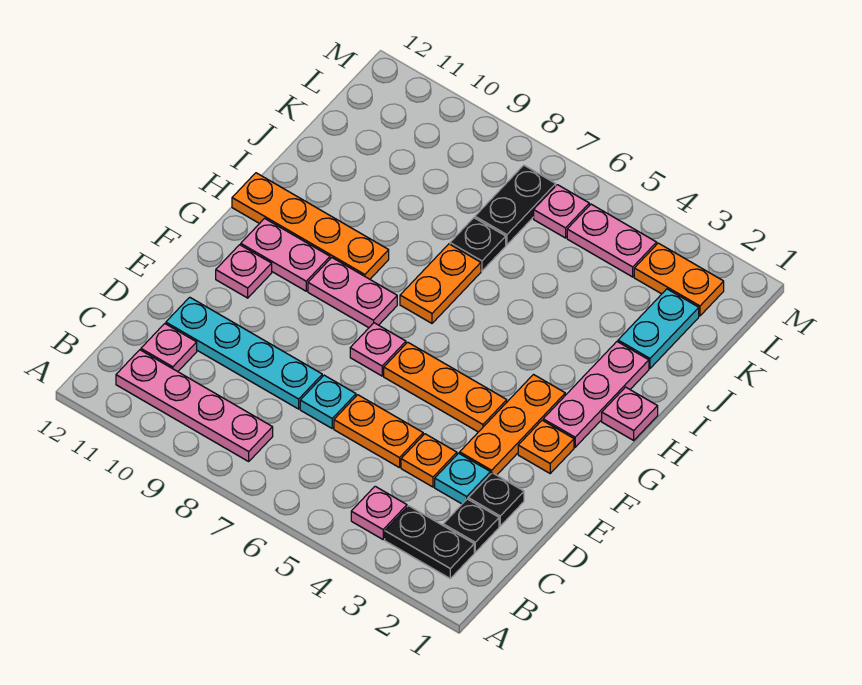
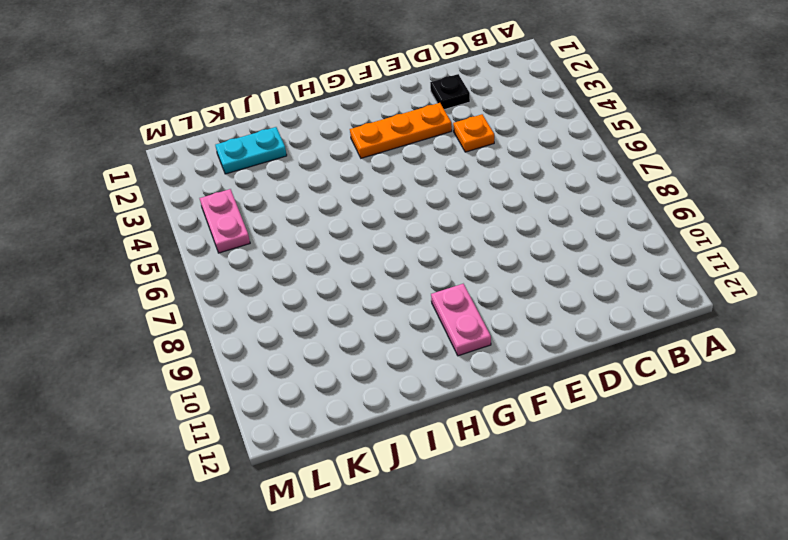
none -> black plate B2:B3 level 1
none -> pink plate B4 level 1
none -> pink plate B8:B11 level 1

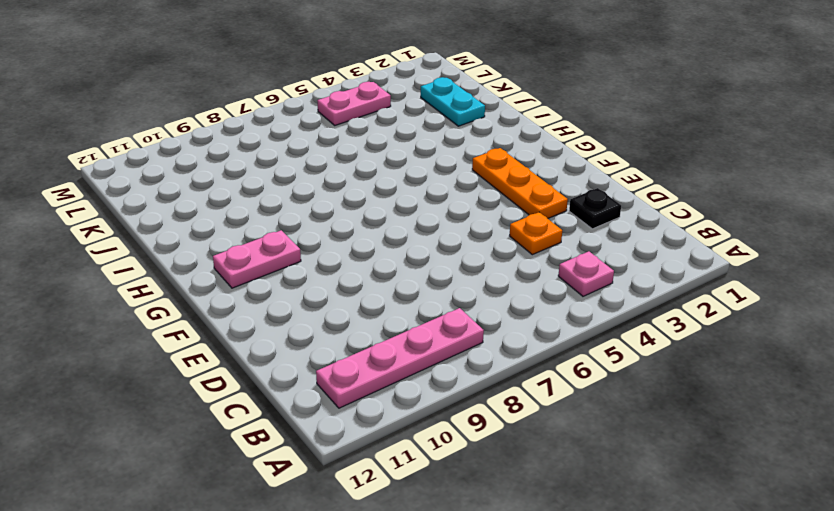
none -> black plate B2:B3 level 1
none -> black plate C2 level 1
none -> pink plate C11 level 1

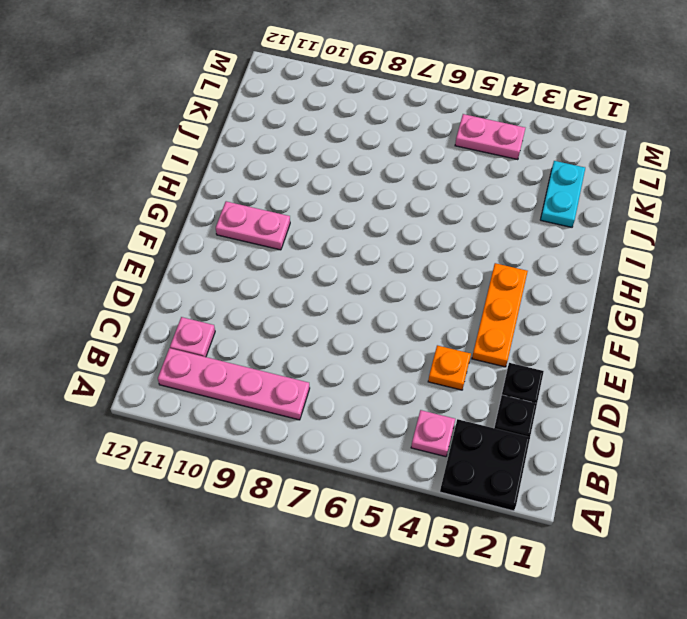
black plate A2:B3 level 1 -> black plate B2:B3 level 1
none -> cyan plate D3 level 1
none -> orange plate D5:D6 level 1
none -> cyan plate D7 level 1

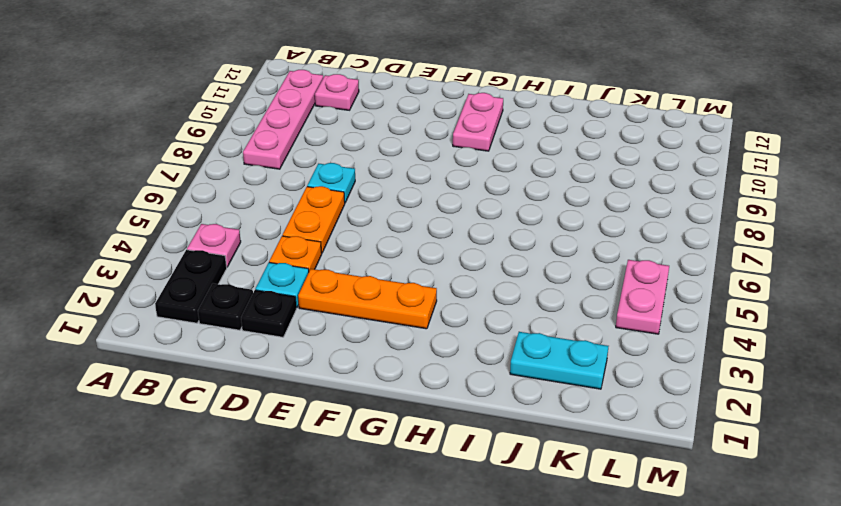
none -> cyan plate D8:D11 level 1
none -> orange plate F2 level 1
none -> orange plate F4:F6 level 1

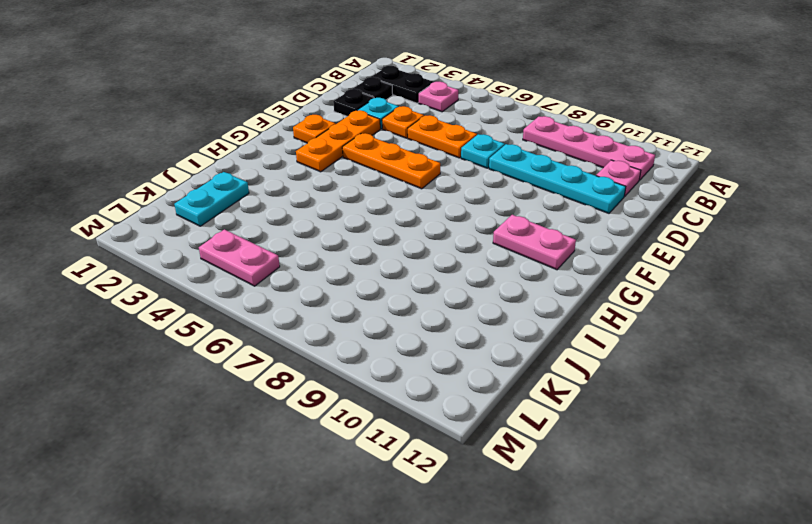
none -> pink plate F7 level 1
none -> pink plate F11 level 1
none -> pink plate G2:I2 level 1

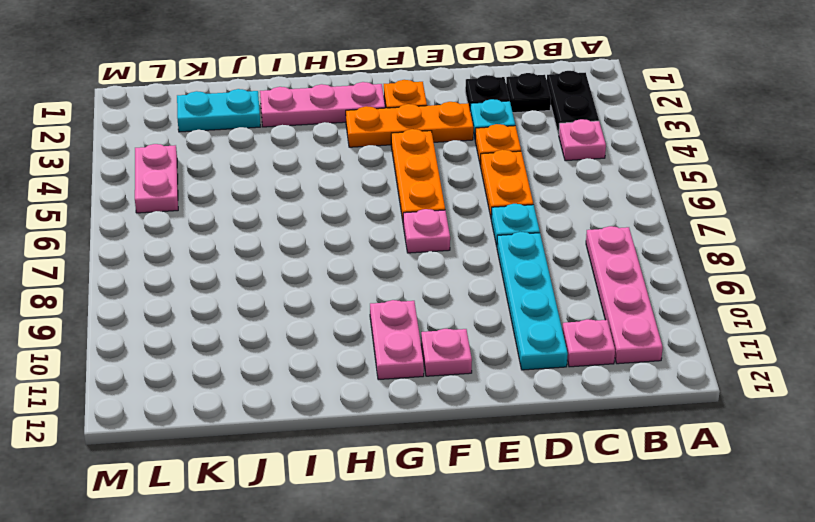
none -> pink plate G8:G9 level 1
none -> pink plate H1 level 1
none -> orange plate H7:I7 level 1

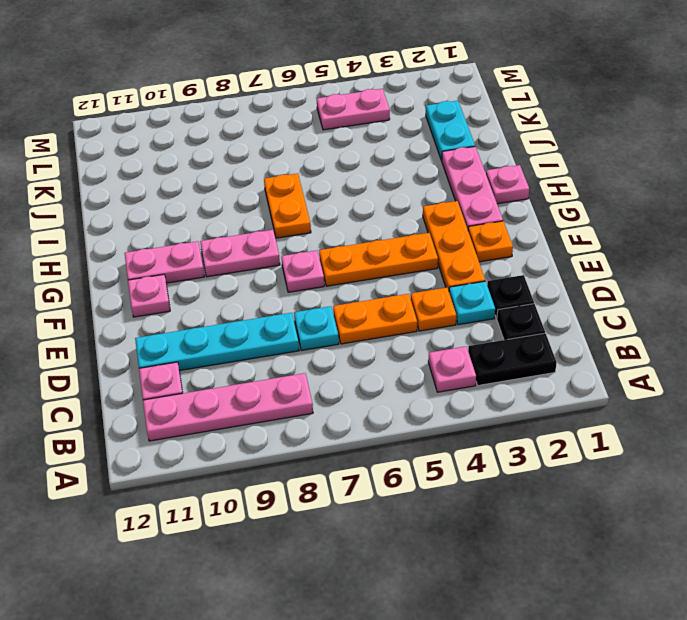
none -> orange plate H9:H12 level 1
none -> black plate J7 level 1
none -> black plate K7:L7 level 1

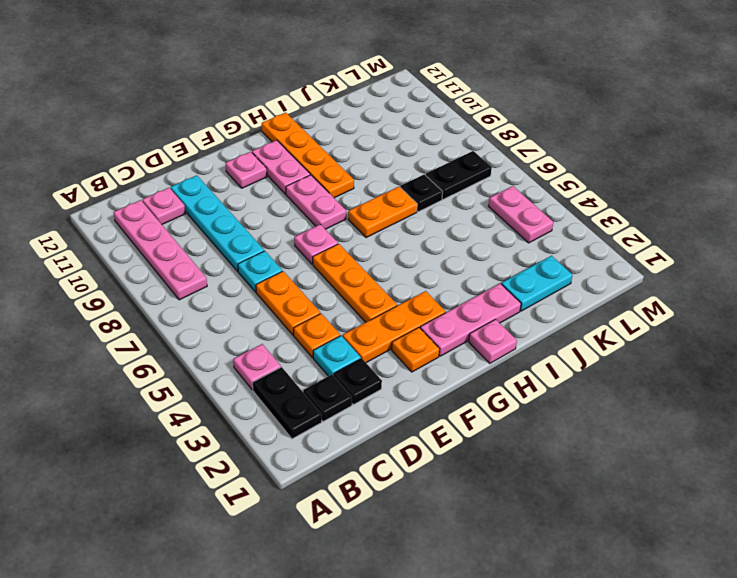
none -> orange plate L2:L3 level 1
none -> pink plate L6 level 1

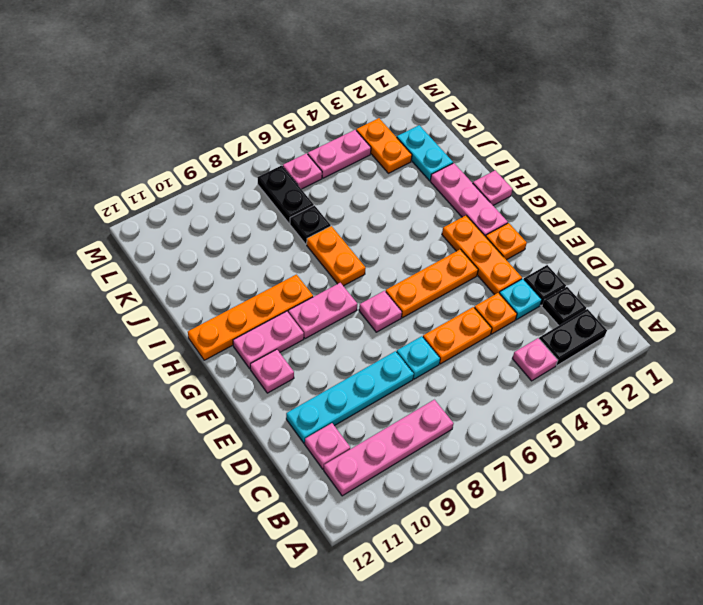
orange plate K3:L3 level 1 -> orange plate L2:L3 level 1

